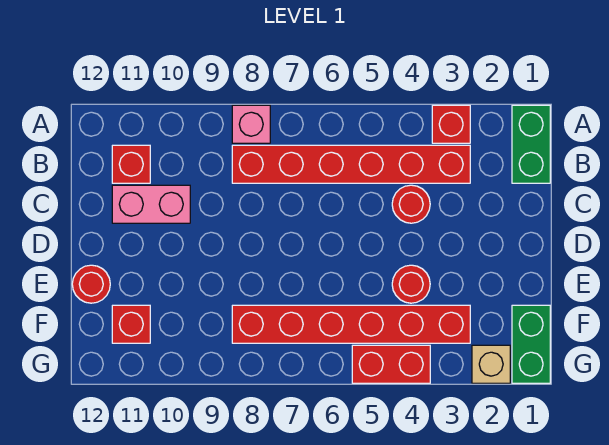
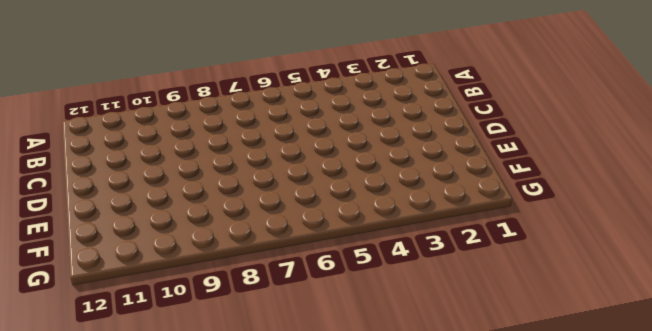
none -> green brick A1:B1 level 1
none -> red brick A3 level 1
none -> pink brick A8 level 1

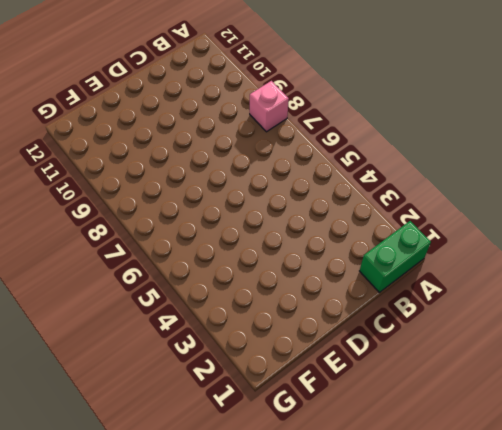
none -> red brick A3 level 1
none -> red brick B3:B8 level 1
none -> red brick B11 level 1

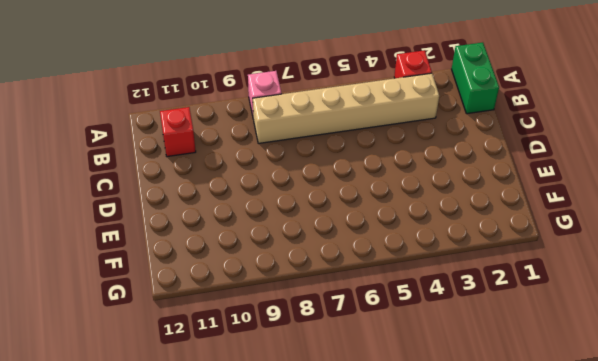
tan brick B3:B8 level 1 -> red brick B3:B8 level 1
none -> red round brick C4 level 1
none -> pink brick C10:C11 level 1
none -> red round brick E4 level 1

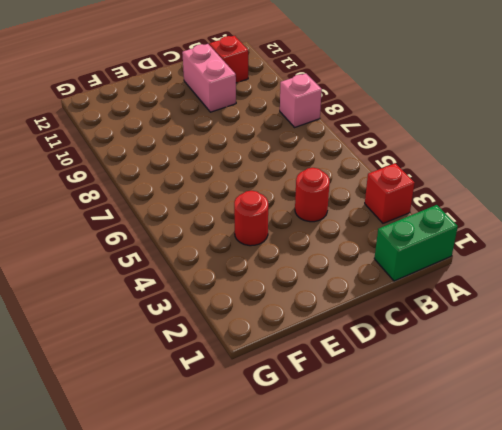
none -> red brick B3:B8 level 1
none -> red round brick E12 level 1
none -> green brick F1:G1 level 1

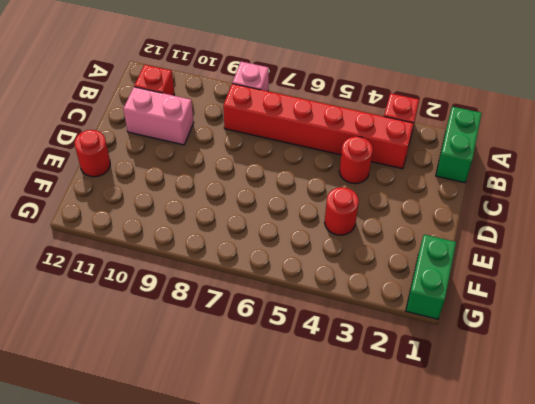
none -> red brick F3:F8 level 1
none -> red brick F11 level 1
none -> tan brick G2 level 1

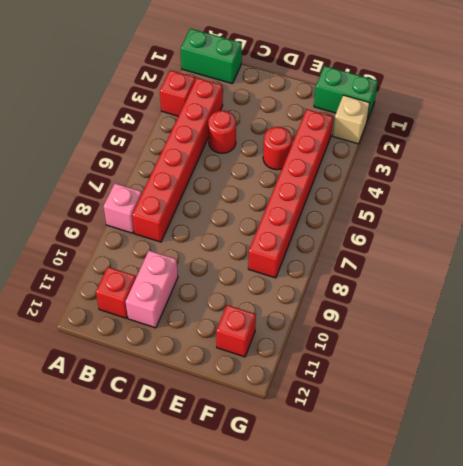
none -> red round brick E12 level 1
none -> red brick G4:G5 level 1

